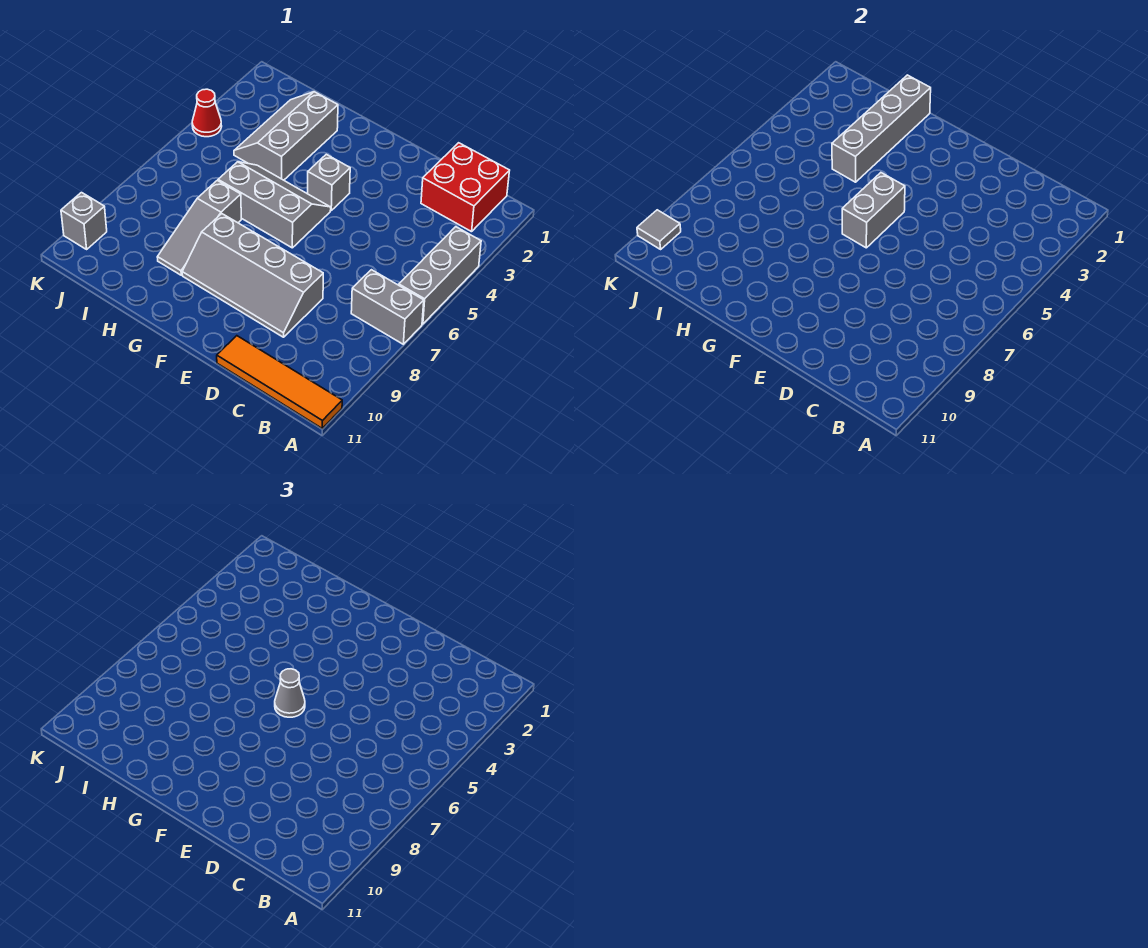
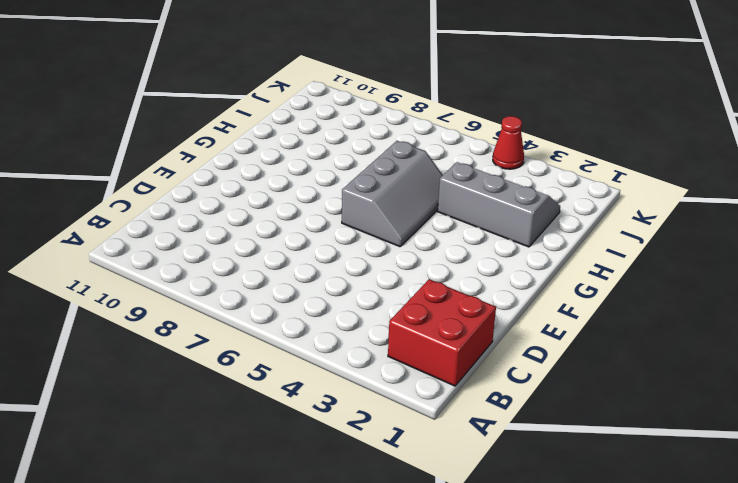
none -> grey brick A4:A6 level 1
none -> grey brick A7:B7 level 1
none -> orange tile A11:D11 level 1

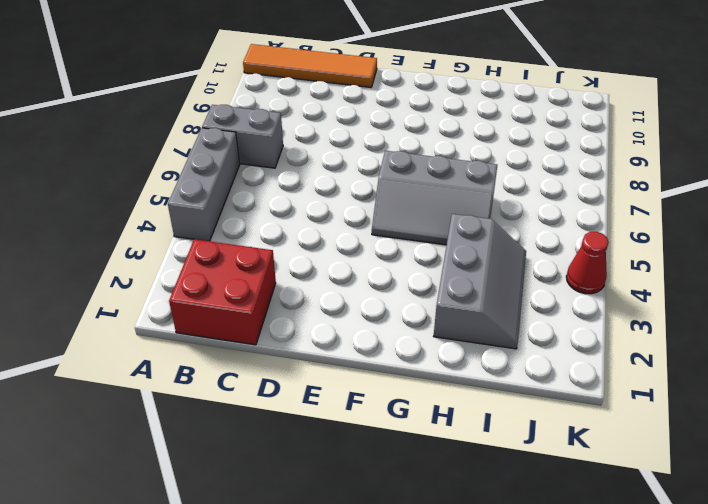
none -> grey slope D8:G9 level 1 top 8
none -> grey brick F4 level 1
none -> grey slope H7:H9 level 1 top 7

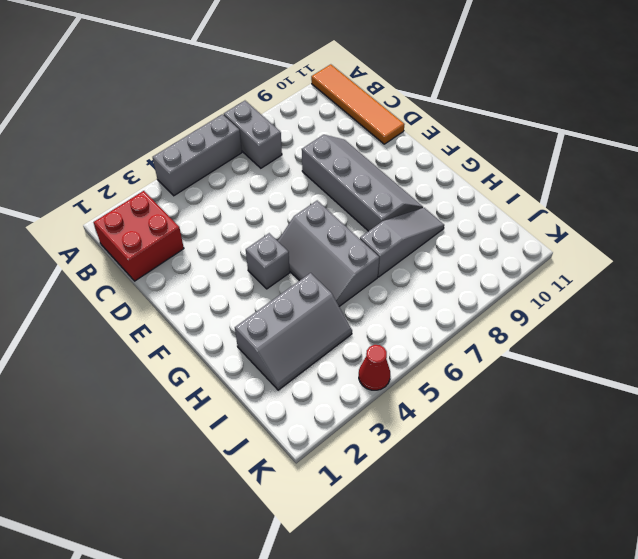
none -> grey brick K10 level 1
none -> grey brick F5:F6 level 2
none -> grey brick H1:H4 level 2

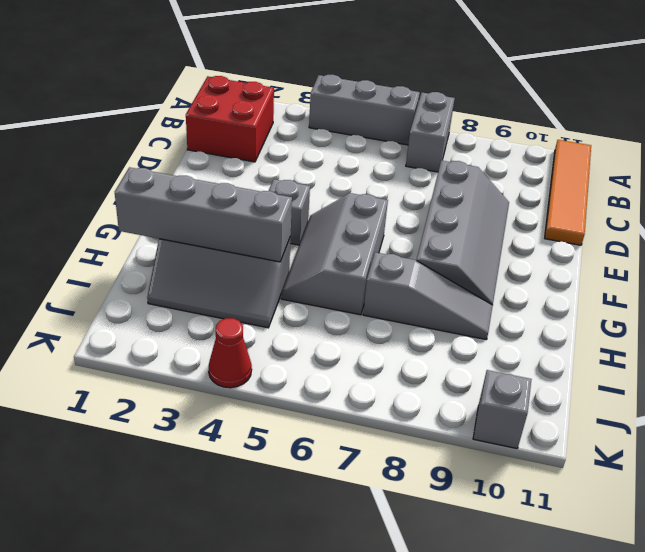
none -> grey brick F5:F6 level 2
none -> grey tile K10 level 2
none -> grey cone F6 level 3

